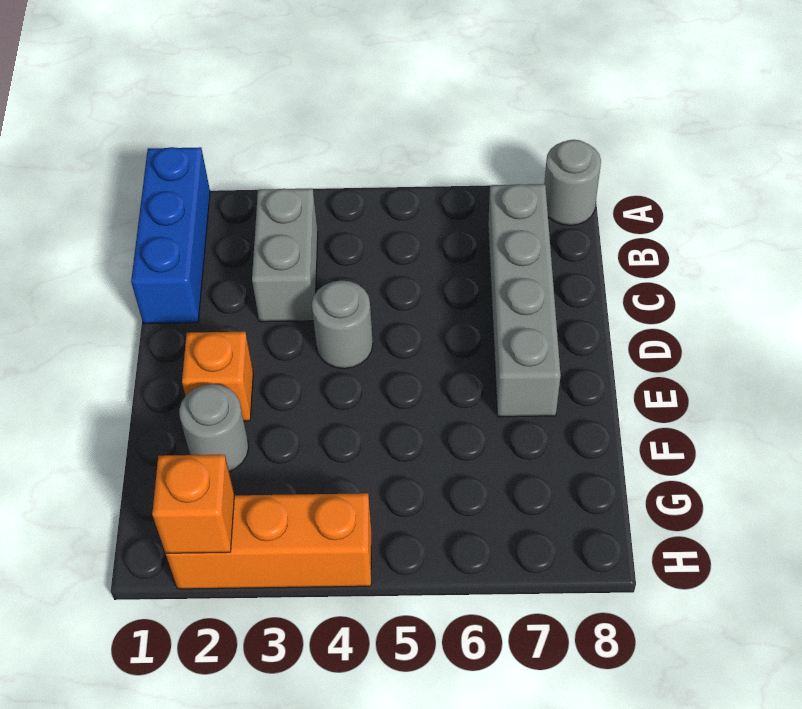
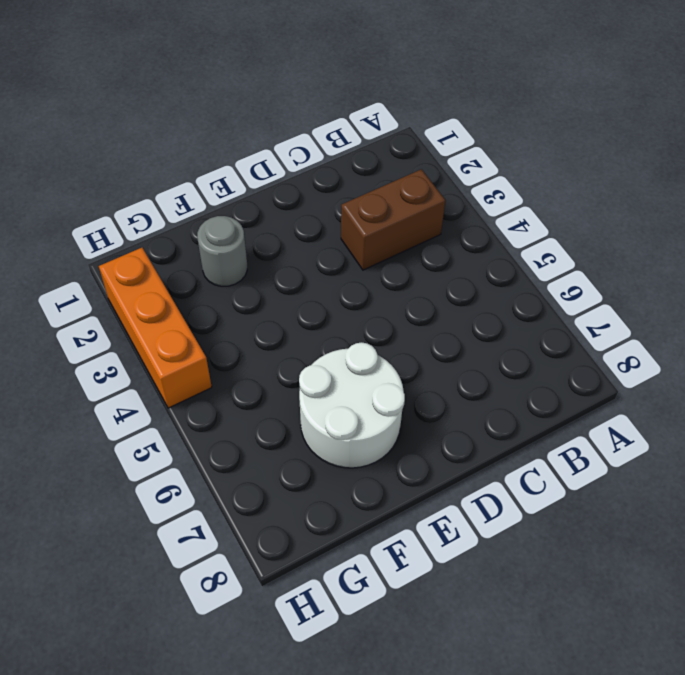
brown brick B3:C3 level 1 -> grey brick B3:C3 level 1
white round brick E6:F7 level 1 -> grey brick B7:E7 level 1
none -> blue brick A1:C1 level 1
none -> grey round brick A8 level 1

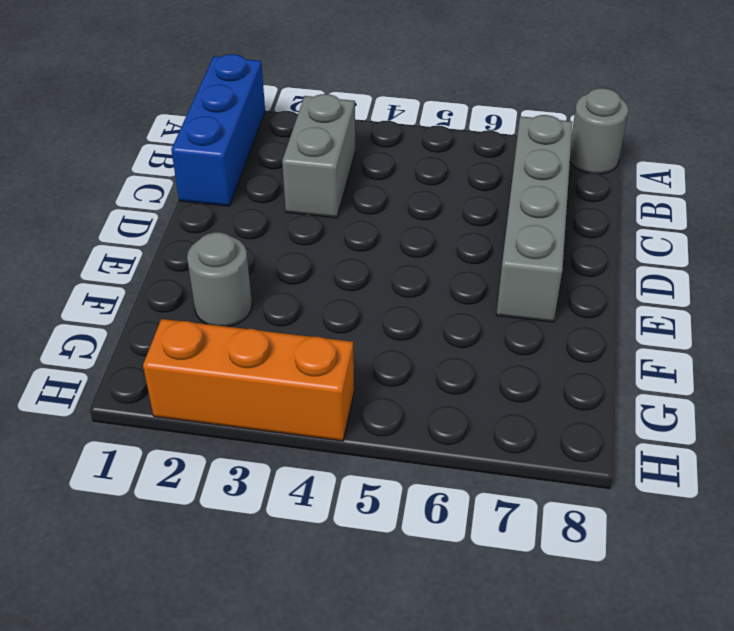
none -> grey round brick D4 level 1
none -> orange brick E2 level 1

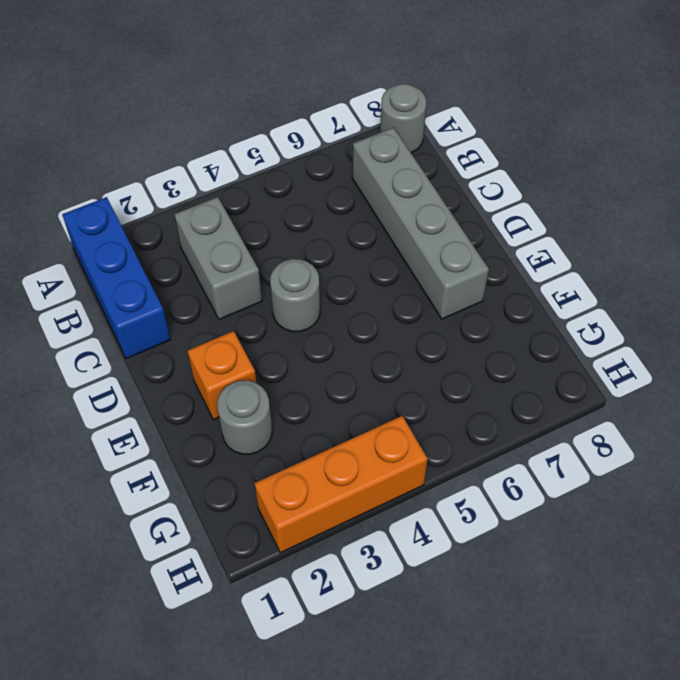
none -> orange brick H2 level 2

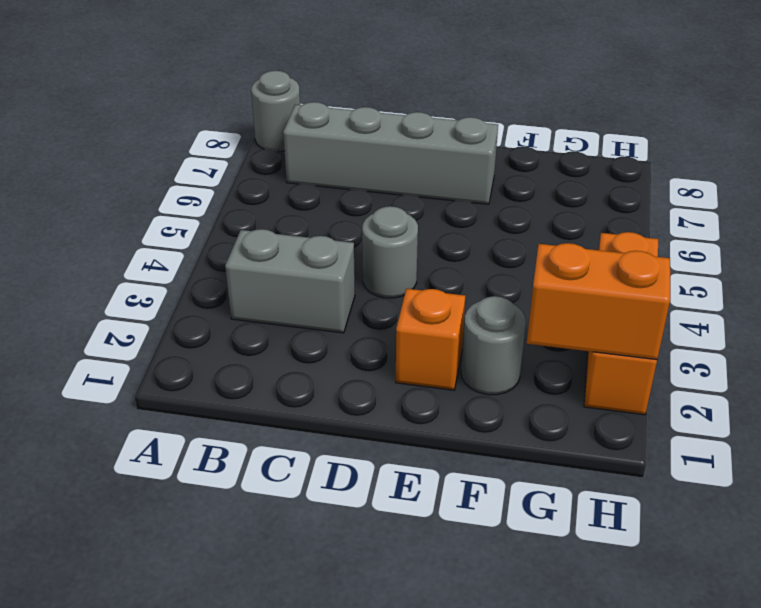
orange brick G2:H2 level 2 -> orange brick H2 level 2
none -> blue brick A1:C1 level 1

